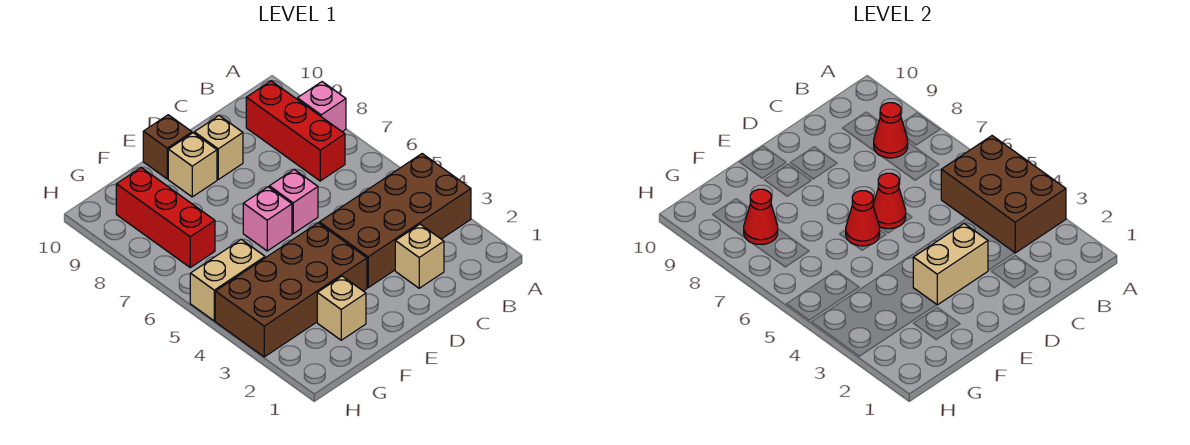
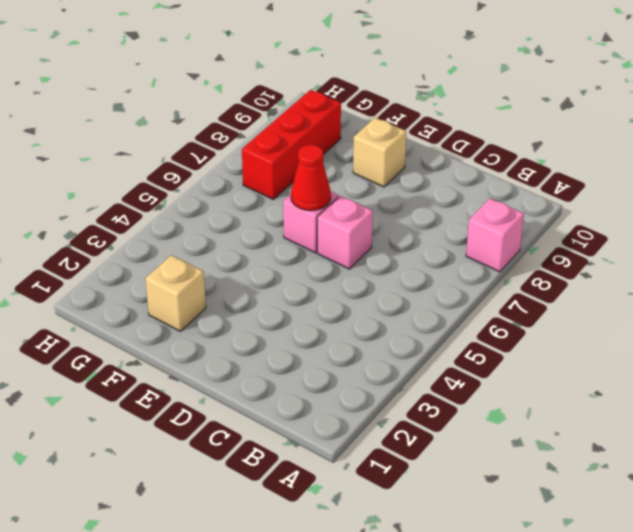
none -> brown brick A3:D4 level 1
none -> red brick B7:B9 level 1
none -> tan brick C2 level 1

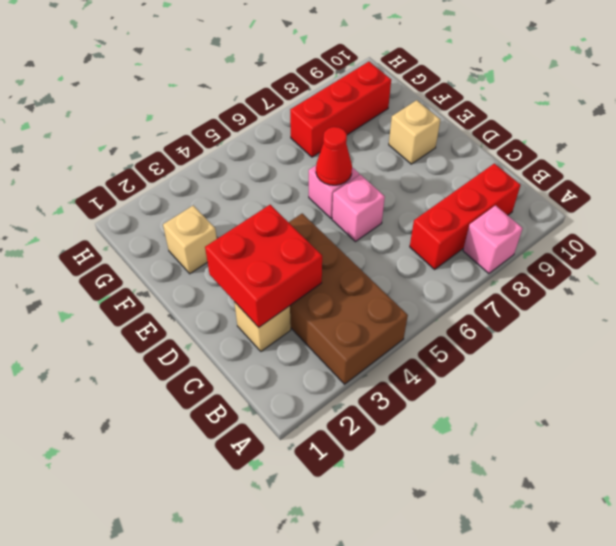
red brick C2:D3 level 2 -> tan brick D3:E3 level 2
none -> tan brick D9 level 1
none -> brown brick E3:H4 level 1
none -> brown brick E10 level 1

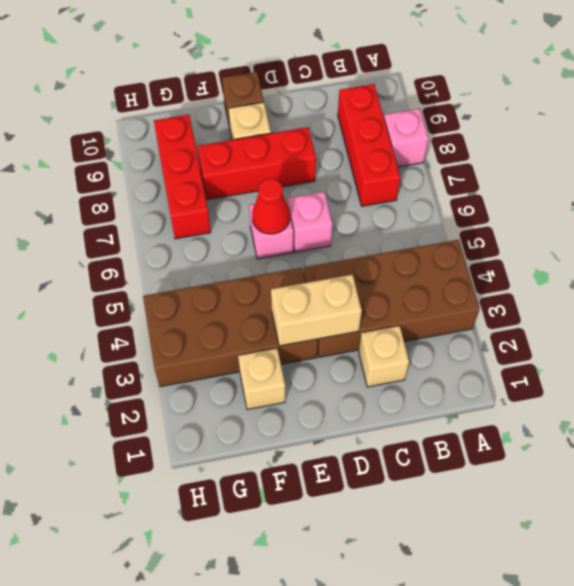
red brick D8:F8 level 1 -> none
none -> tan brick D9 level 1
none -> tan brick G5:H5 level 1
none -> brown brick A3:B5 level 2

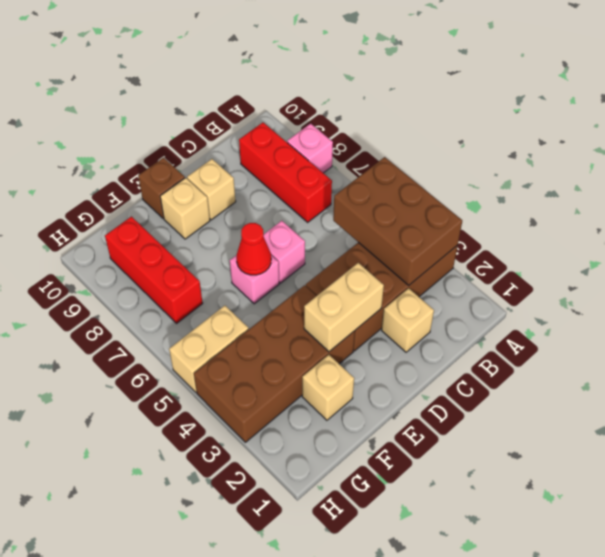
none -> red cone B8 level 2
none -> red cone D6 level 2
none -> red cone G8 level 2

